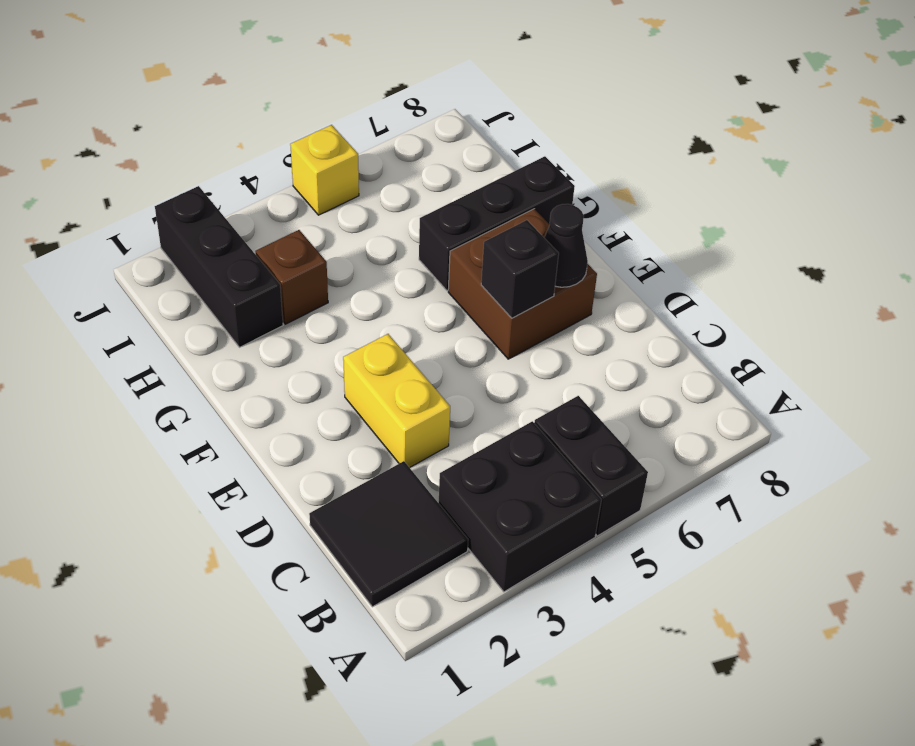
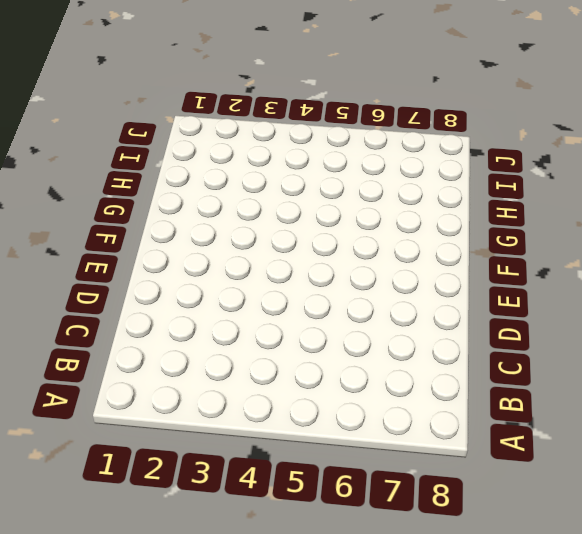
none -> black brick A3:B4 level 1
none -> black brick A5:B5 level 1

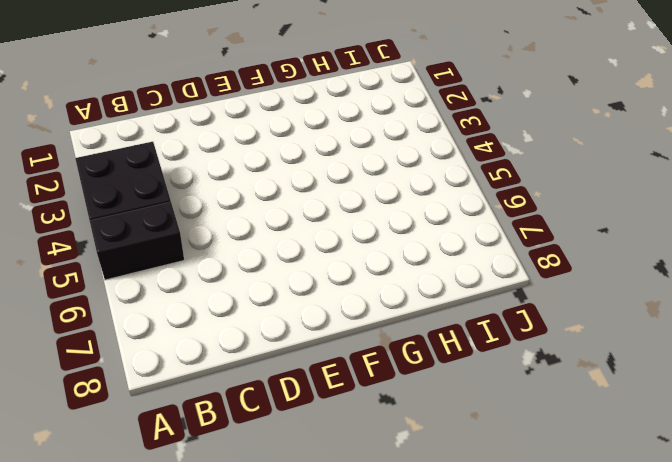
none -> black tile B1:C2 level 1
none -> yellow brick D3:E3 level 1

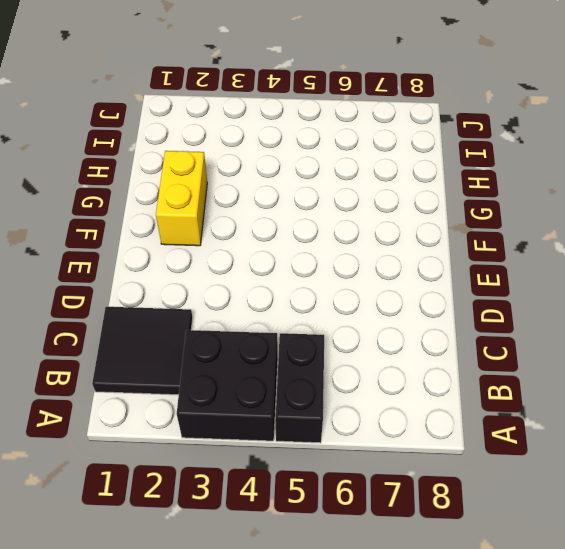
yellow brick F2:G2 level 1 -> yellow brick D3:E3 level 1
none -> brown brick E6:F7 level 1
none -> black brick G6:G8 level 1

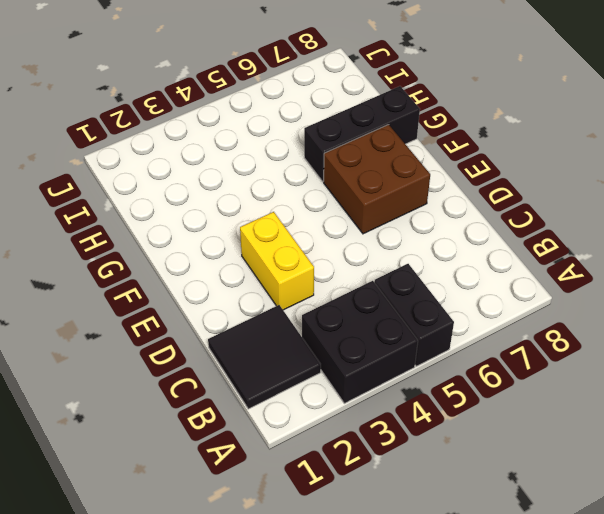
none -> black brick H2:J2 level 1
none -> brown brick H3 level 1

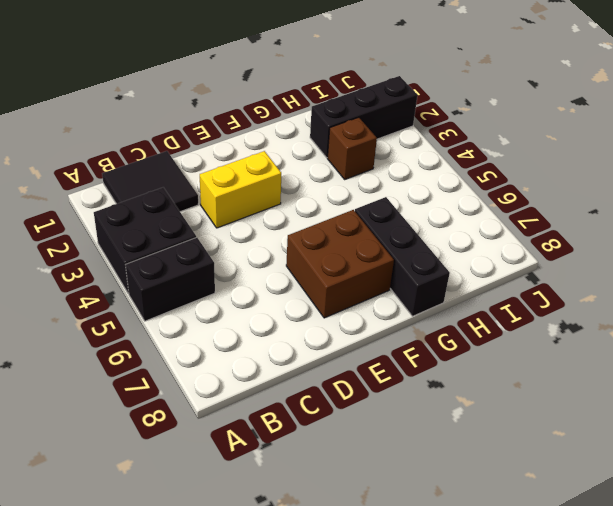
none -> yellow brick J5 level 1
none -> black brick E6 level 2

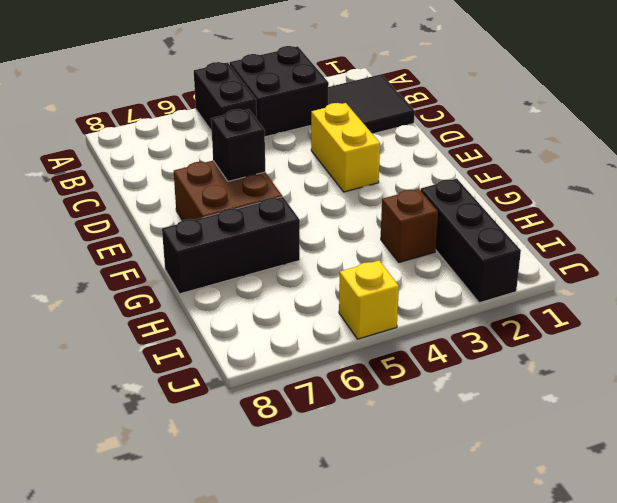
none -> black cone E7 level 2

